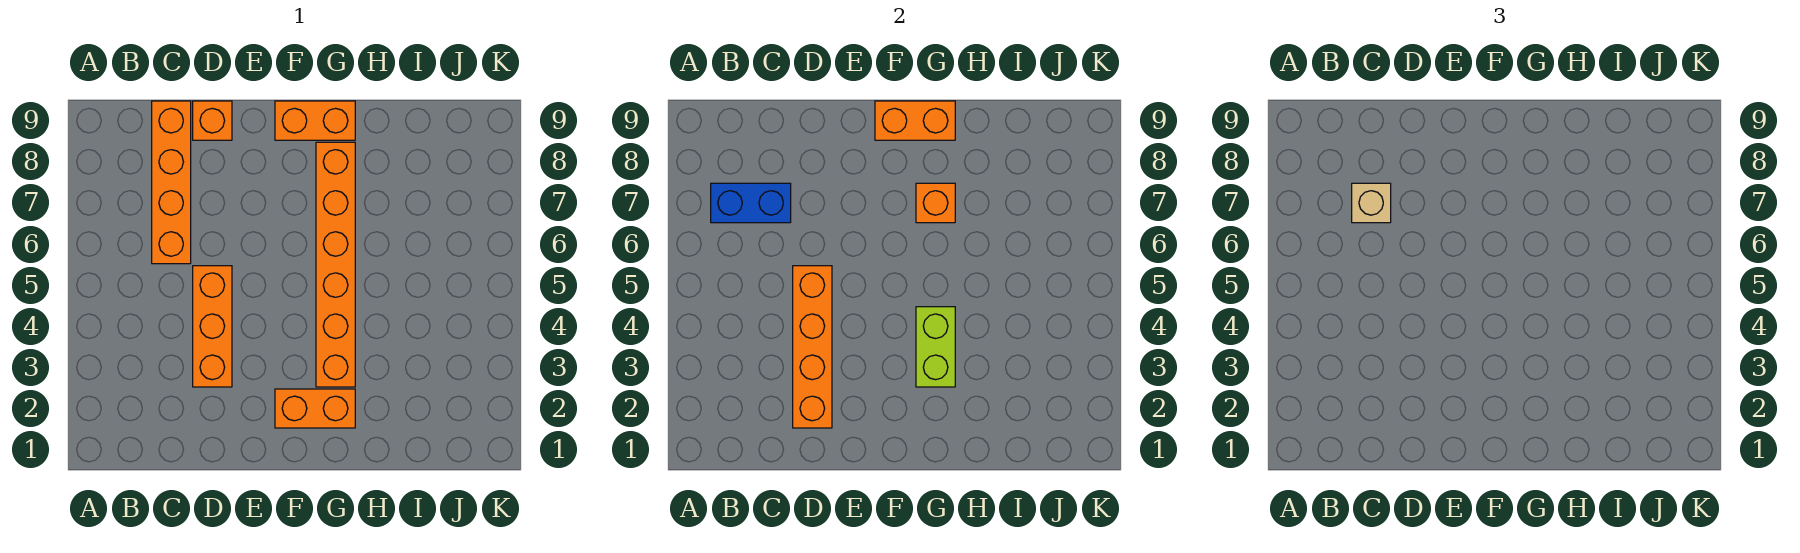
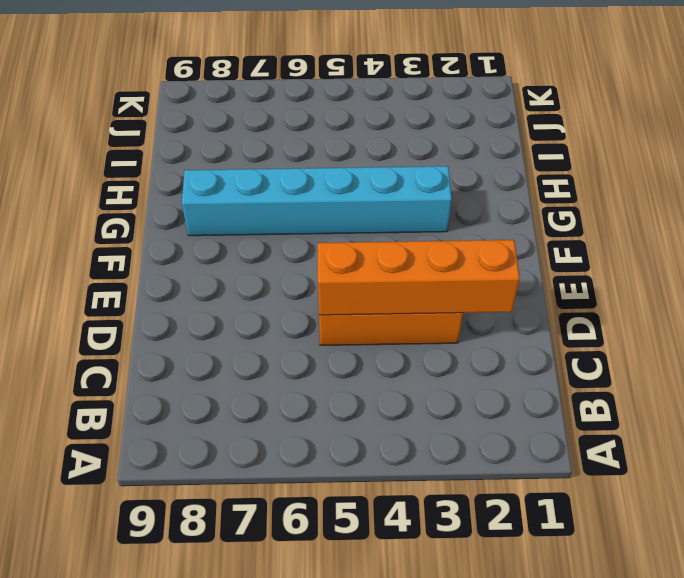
cyan brick G3:G8 level 1 -> orange brick G3:G8 level 1
none -> orange brick C6:C9 level 1
none -> orange brick D9 level 1
none -> orange brick F2:G2 level 1

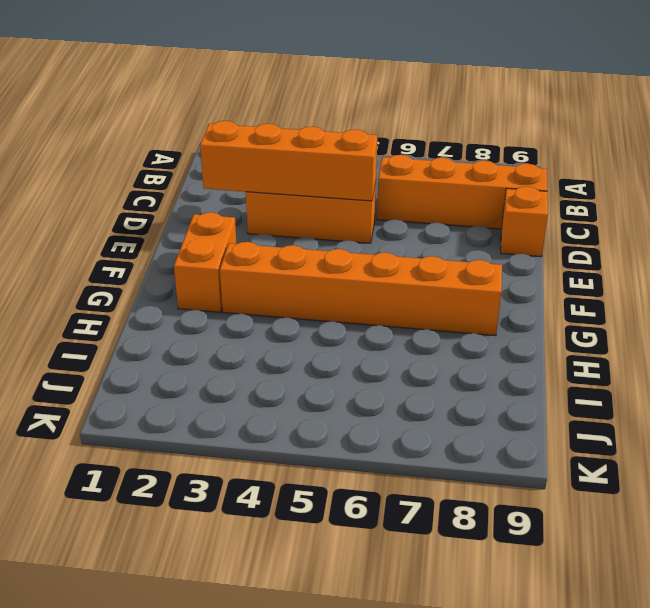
none -> orange brick F9:G9 level 1
none -> blue brick B7:C7 level 2
none -> orange brick F9:G9 level 2

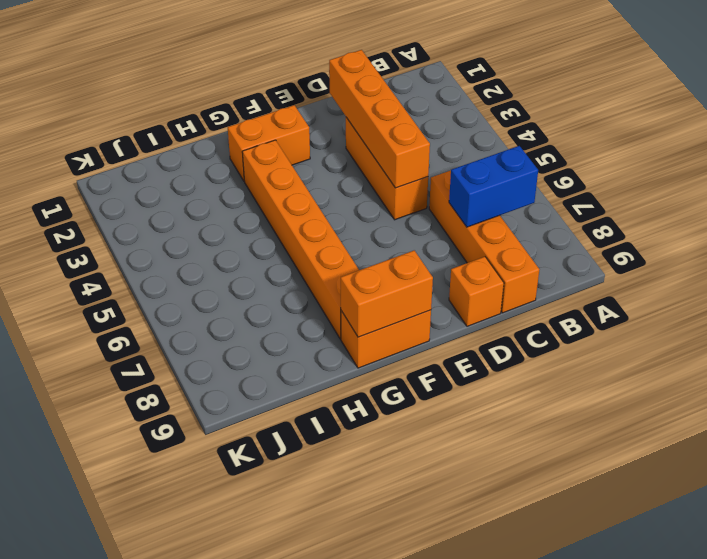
none -> lime brick G3:G4 level 2
none -> orange brick G7 level 2
none -> tan brick C7 level 3

